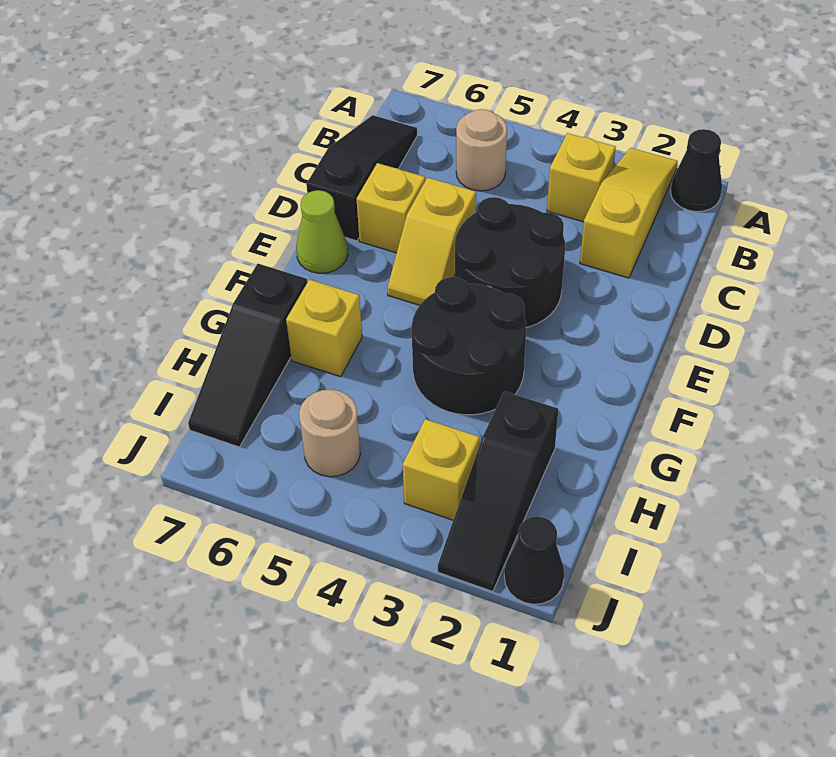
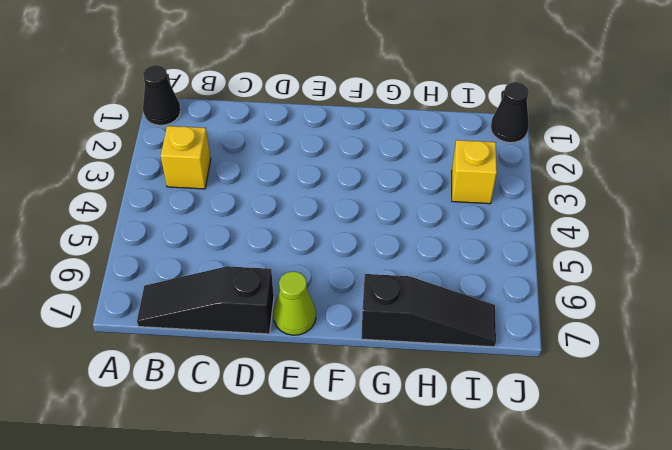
none -> yellow slope A2:C2 level 1 top C
none -> tan round brick B5 level 1
none -> black round brick D3:E4 level 1

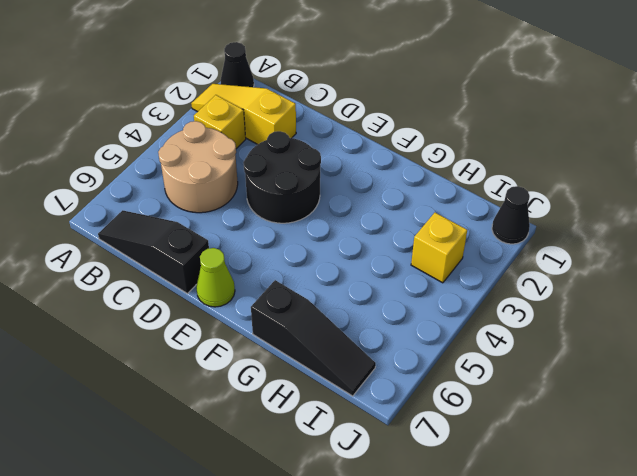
tan round brick B4:C5 level 1 -> tan round brick B5 level 1
none -> yellow slope D5:E5 level 1 top D
none -> yellow brick D6 level 1
none -> black round brick F3:G4 level 1

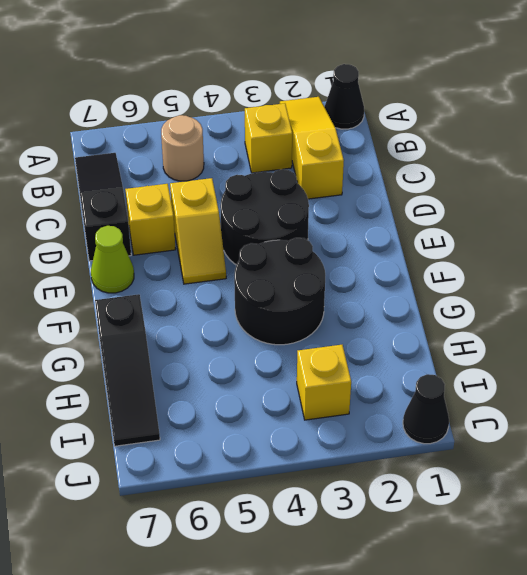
none -> yellow brick G6 level 1
none -> black slope H2:J2 level 1 top H
none -> tan round brick I5 level 1

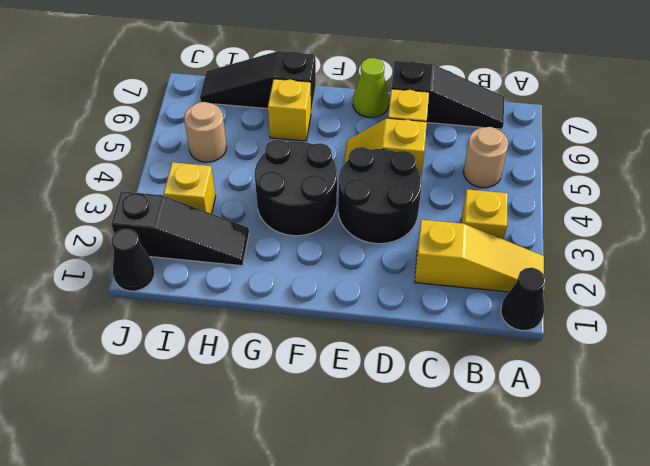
black slope H2:J2 level 1 top J -> black slope H2:J2 level 1 top H

